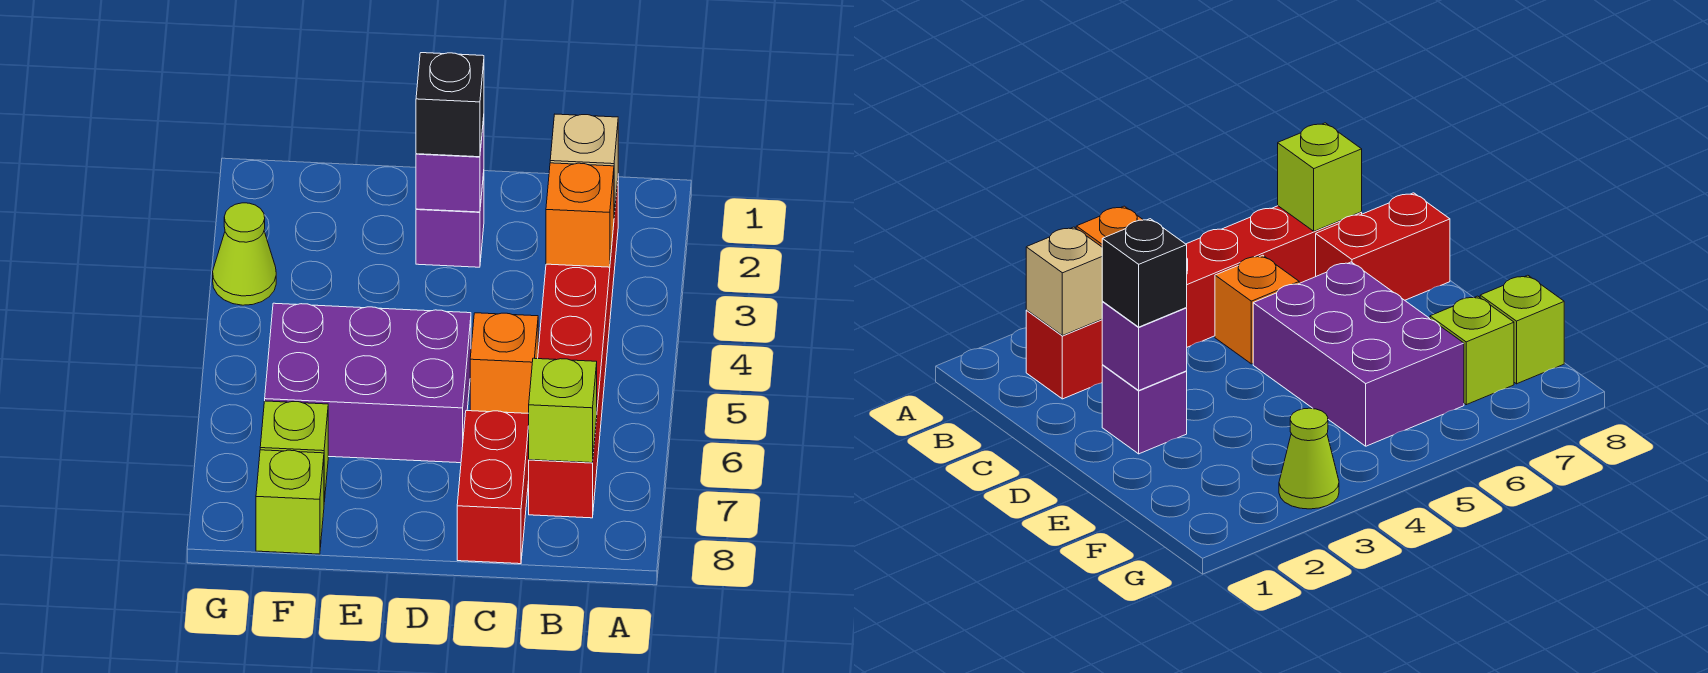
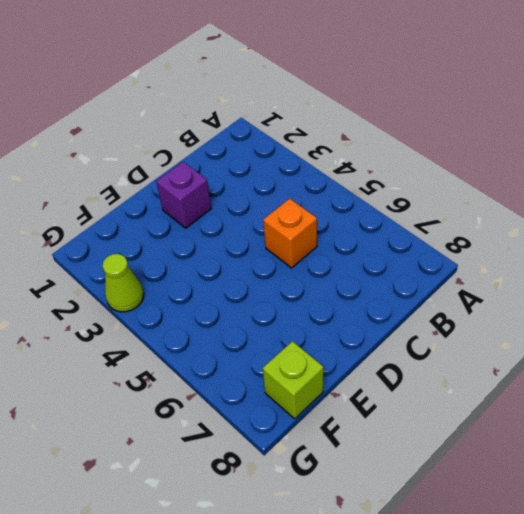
none -> red brick B2:B7 level 1
none -> red brick C7:C8 level 1
none -> purple brick D5:F6 level 1

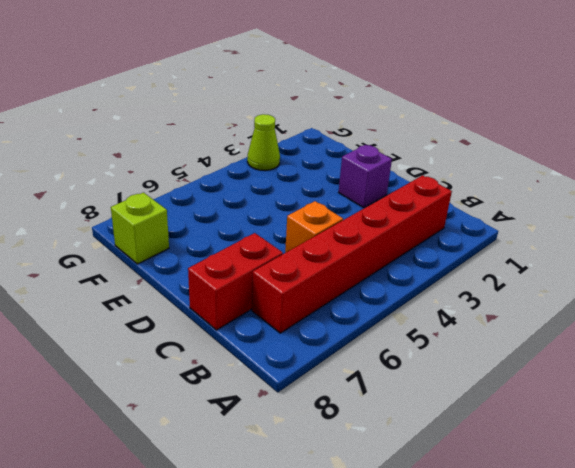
none -> purple brick D5:F6 level 1
none -> lime brick F7 level 1
none -> tan brick B2 level 2

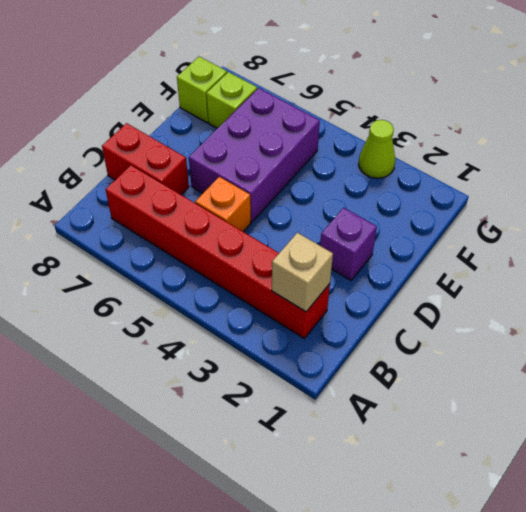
none -> orange brick B3 level 2
none -> lime brick B7 level 2
none -> purple brick D2 level 2

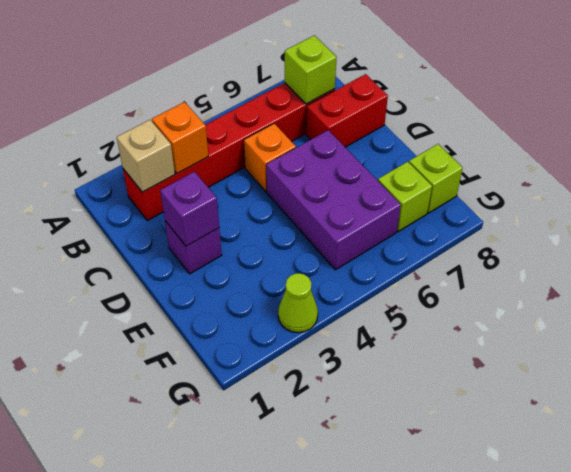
none -> black brick D2 level 3

